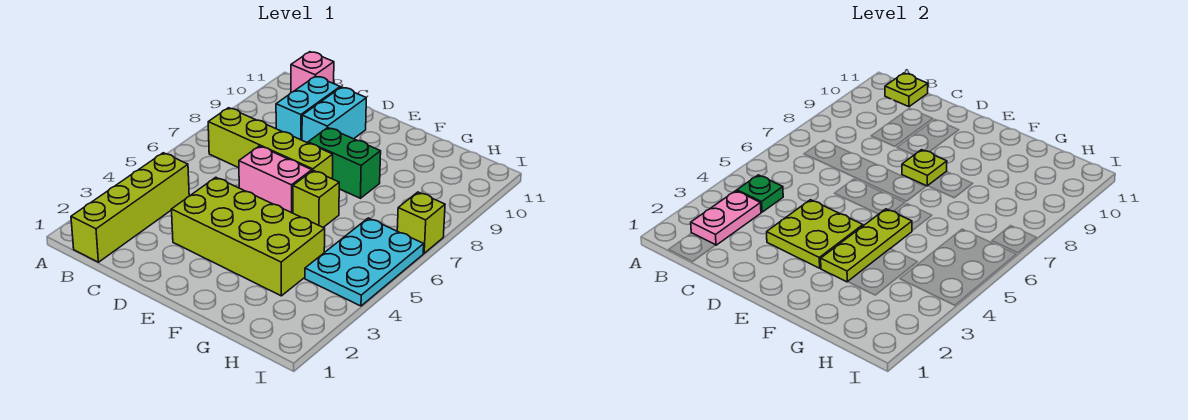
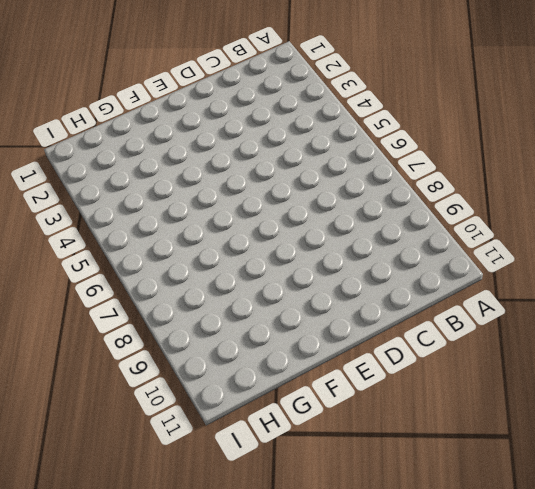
none -> lime brick B1:B4 level 1
none -> lime brick B7:E7 level 1
none -> pink brick B11 level 1

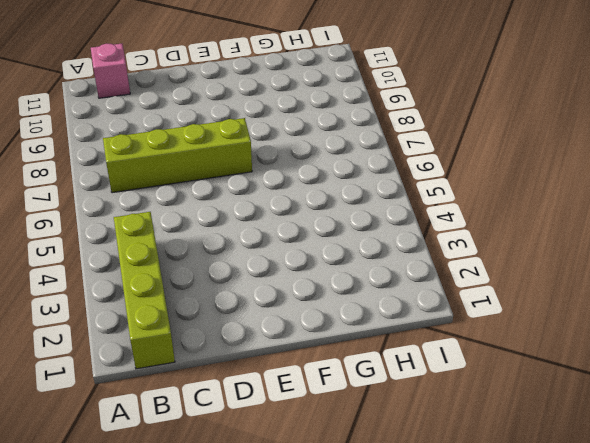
none -> cyan brick C9:C10 level 1
none -> lime brick D3:G4 level 1
none -> pink brick D6:E6 level 1

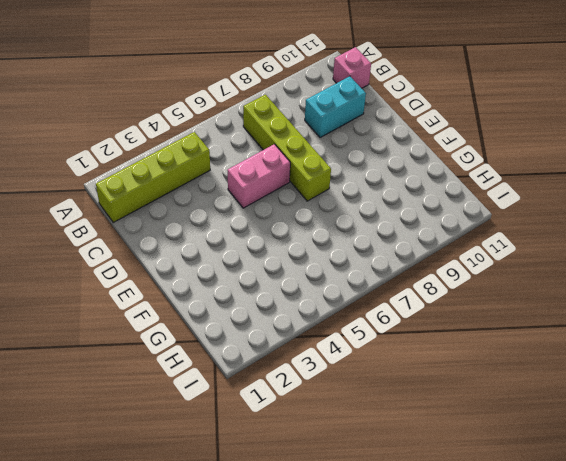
pink brick D5:D6 level 1 -> pink brick D6:E6 level 1
none -> lime brick D3:G4 level 1
none -> cyan brick D9:D10 level 1
none -> green brick E8:F8 level 1

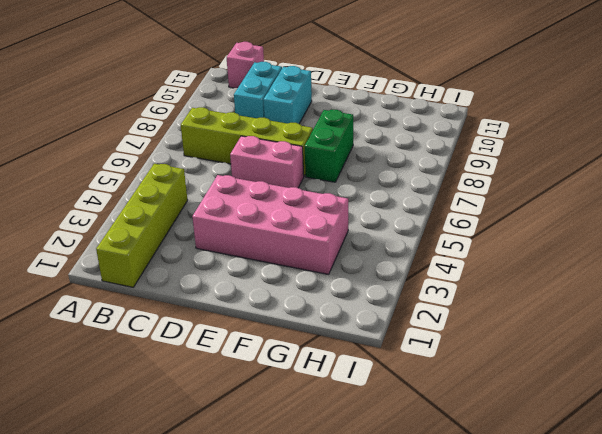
pink brick D3:G4 level 1 -> lime brick D3:G4 level 1
green brick F7:F8 level 1 -> green brick E8:F8 level 1
none -> lime brick F6 level 1
none -> cyan plate H4:I6 level 1
none -> lime brick I7 level 1

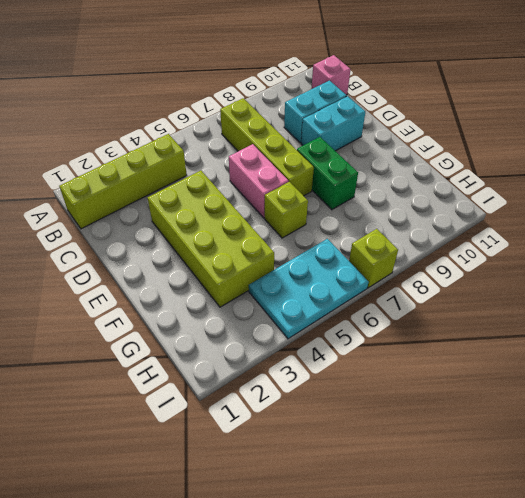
none -> pink plate B2:B3 level 2
none -> green plate B4 level 2
none -> lime plate B11 level 2

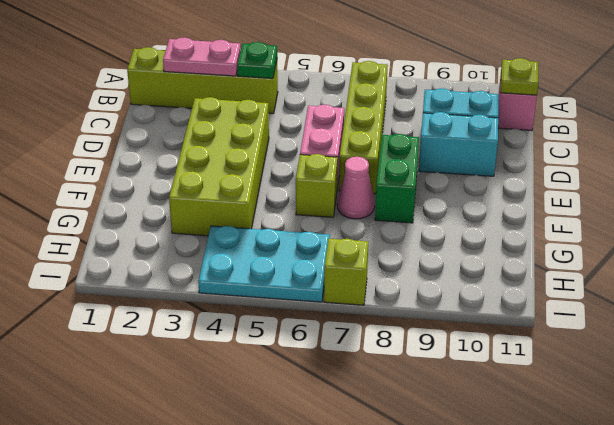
pink cone F7 level 1 -> none
none -> lime plate D3:E4 level 2
none -> lime plate E8 level 2
none -> lime plate F3:F5 level 2

